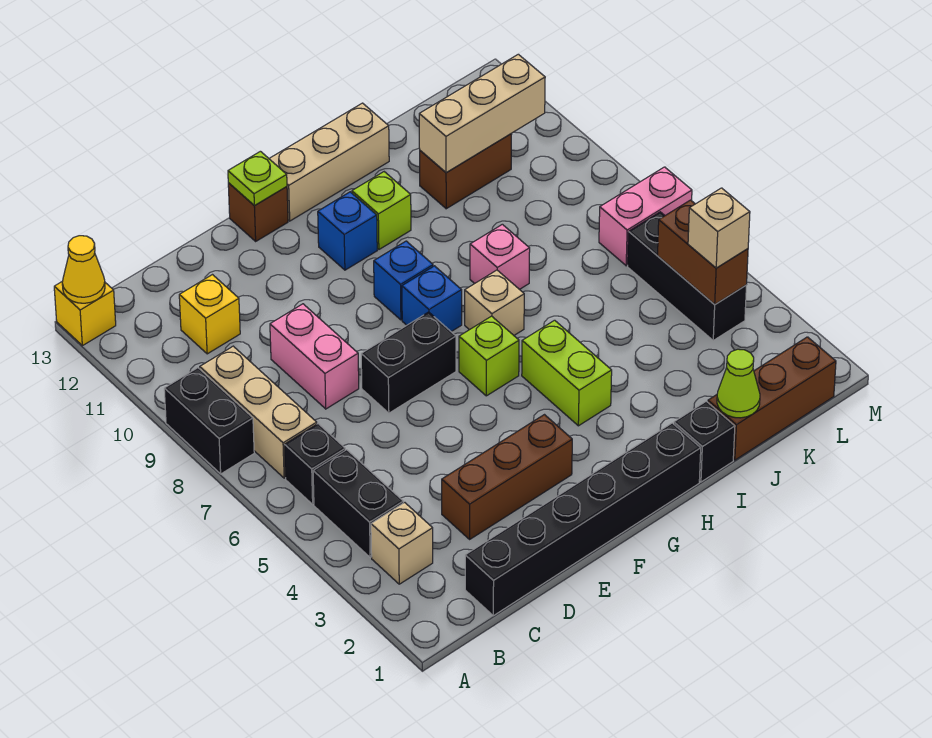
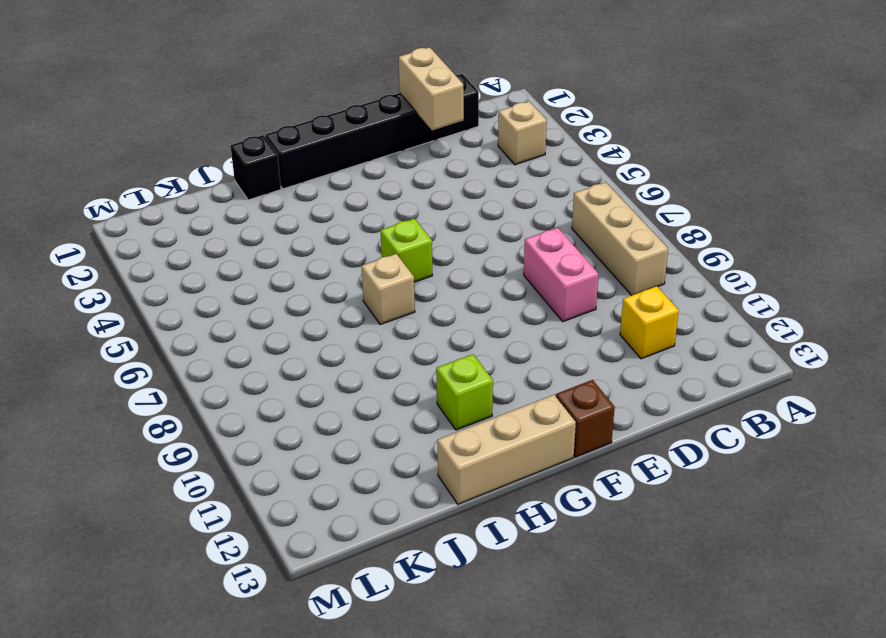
tan brick D1:D2 level 2 -> none
none -> black brick A8:A9 level 1
none -> yellow brick A13 level 1
none -> black brick B4:B5 level 1
none -> black brick B6 level 1

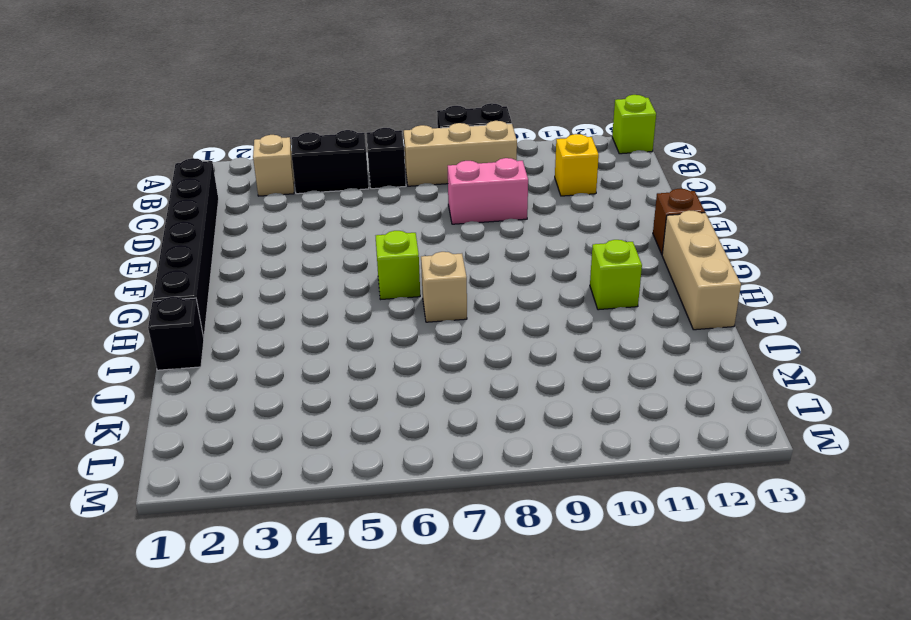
lime brick A13 level 1 -> yellow brick A13 level 1
none -> brown brick D3:F3 level 1
none -> black brick E7:F7 level 1
none -> blue brick G8 level 1
none -> blue brick G9 level 1

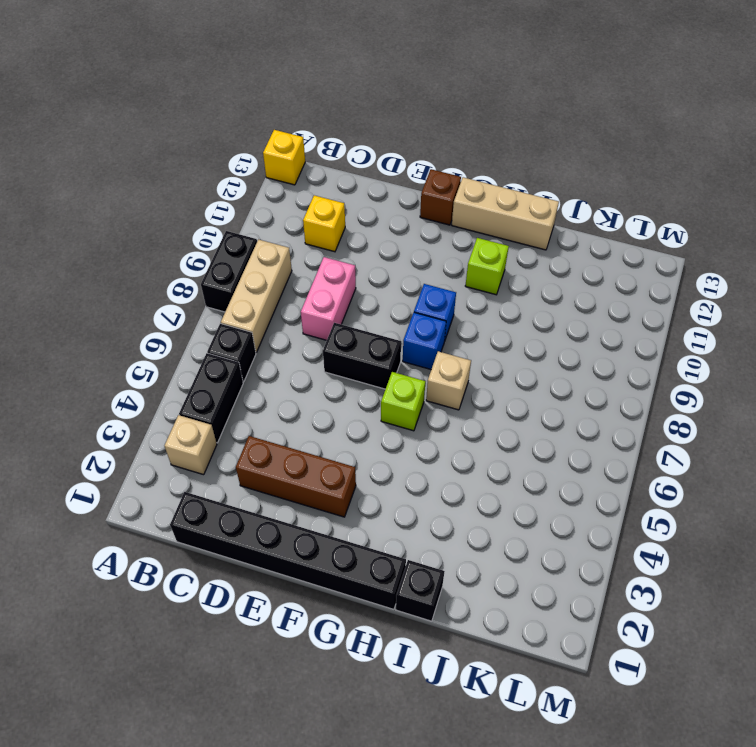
none -> blue brick G11 level 1
none -> lime brick H4:H5 level 1
none -> pink brick I8 level 1
none -> brown brick J1:L1 level 1

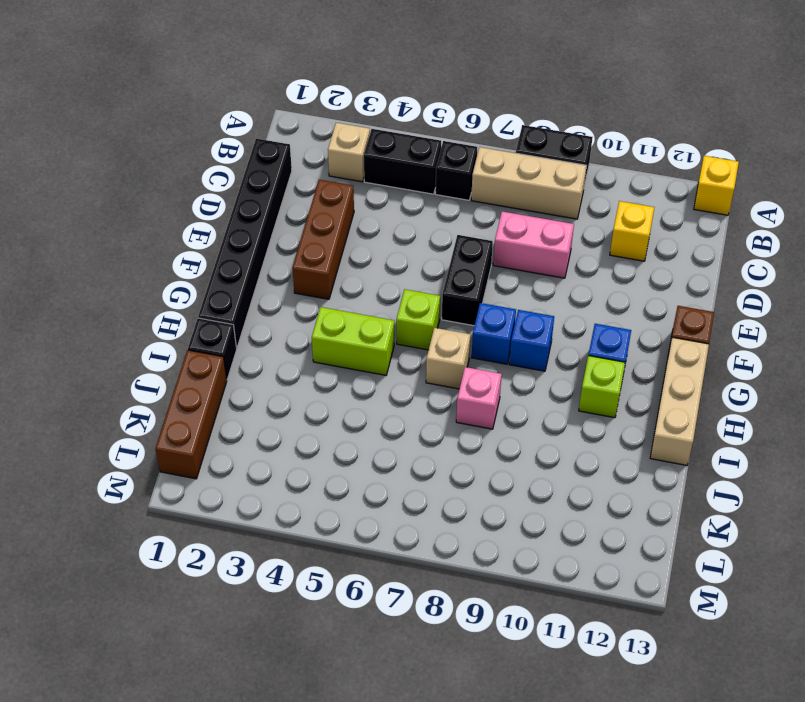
none -> brown brick J11:K11 level 1
none -> black brick L4:L6 level 1
none -> pink brick L7:M7 level 1
none -> yellow cone A13 level 2

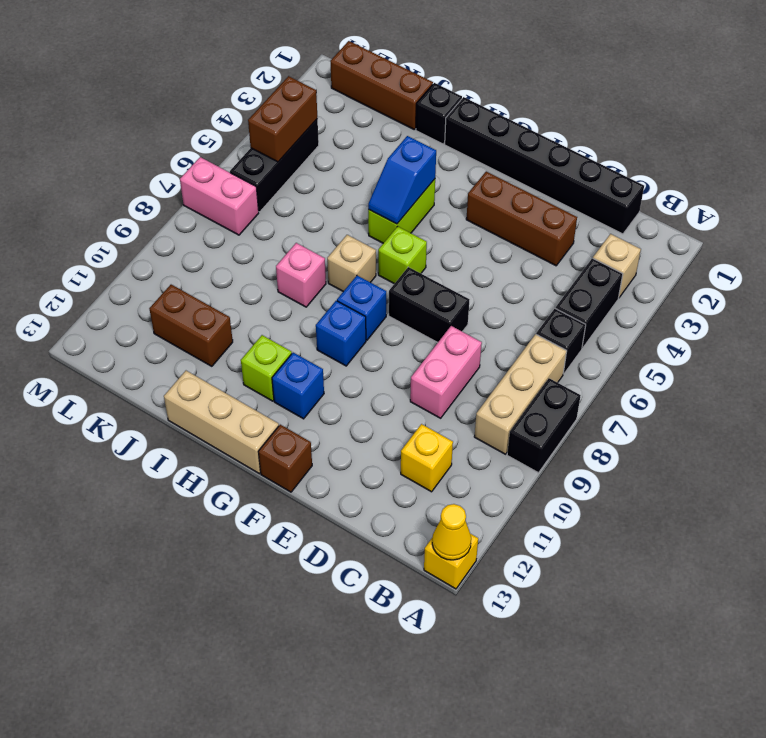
blue slope H4:H5 level 2 top 4 -> none
none -> lime plate F13 level 2
none -> lime cone J1 level 2
none -> tan brick J11:L11 level 2
none -> tan brick L4 level 3

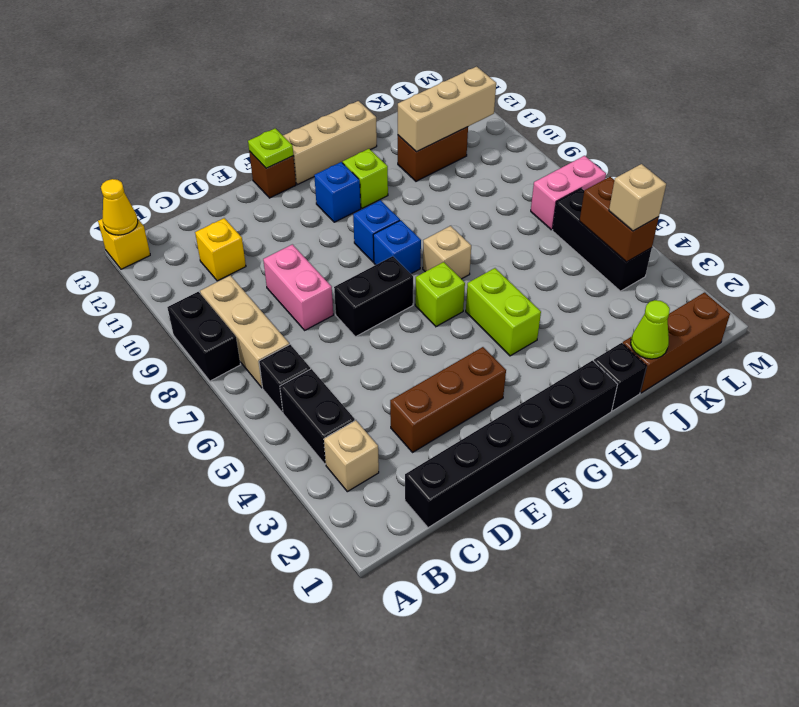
none -> pink brick I8 level 1

